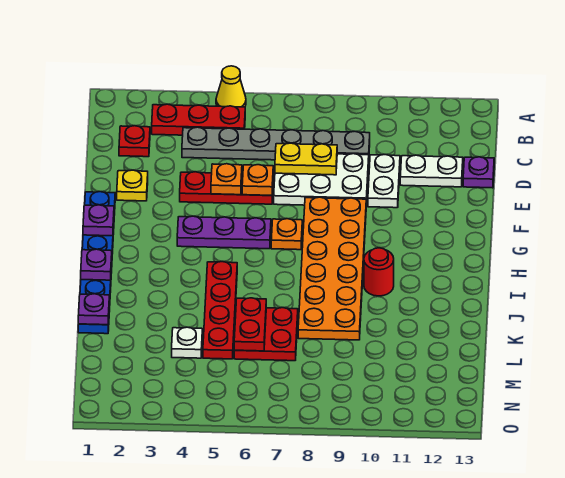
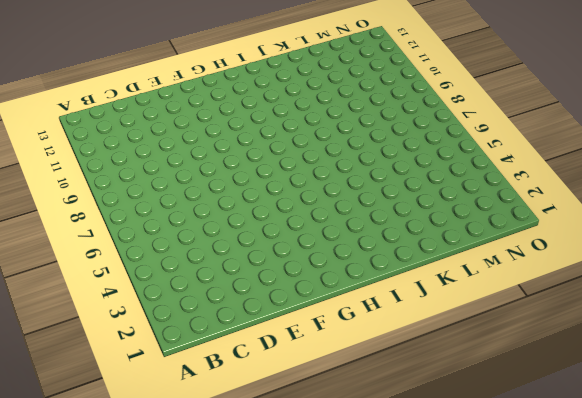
none -> yellow cone A5 level 1
none -> red plate B3:B5 level 1
none -> red plate C2 level 1

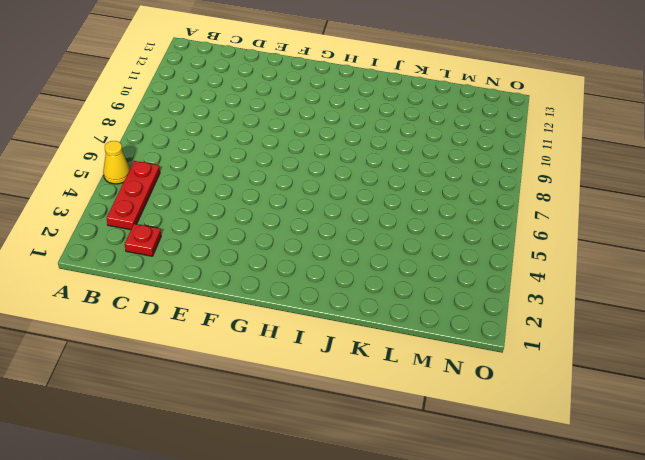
none -> grey plate C4:C9 level 1
none -> white plate D7:E9 level 1
none -> white plate D10:E10 level 1

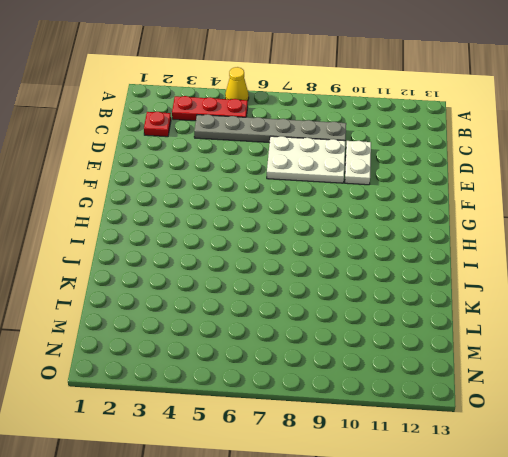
none -> white plate D11:D12 level 1
none -> purple plate D13 level 1
none -> yellow plate E2 level 1

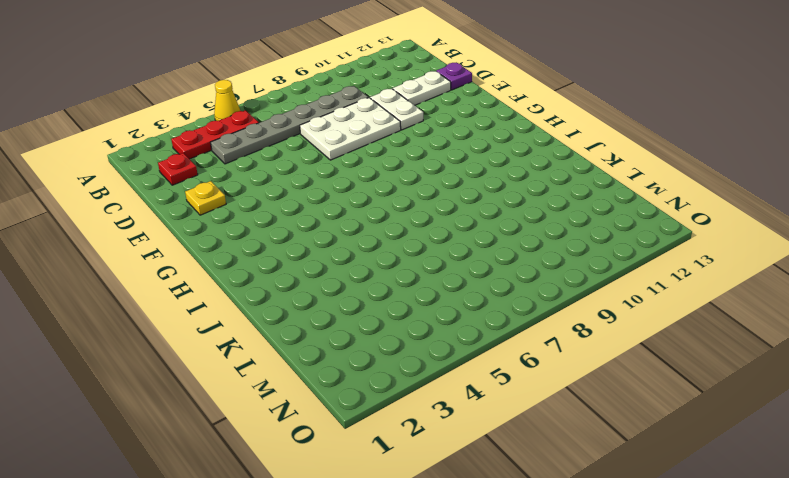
none -> red plate E4:E6 level 1
none -> blue plate F1:K1 level 1
none -> orange plate F8:K9 level 1

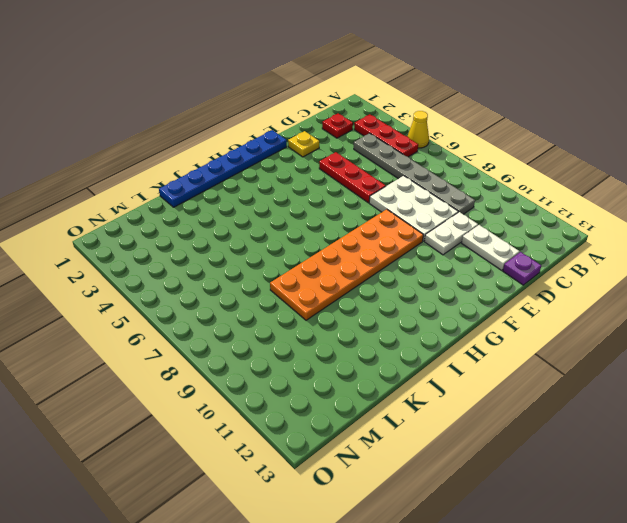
none -> purple plate G4:G6 level 1
none -> orange plate G7 level 1
none -> red plate I5:L5 level 1

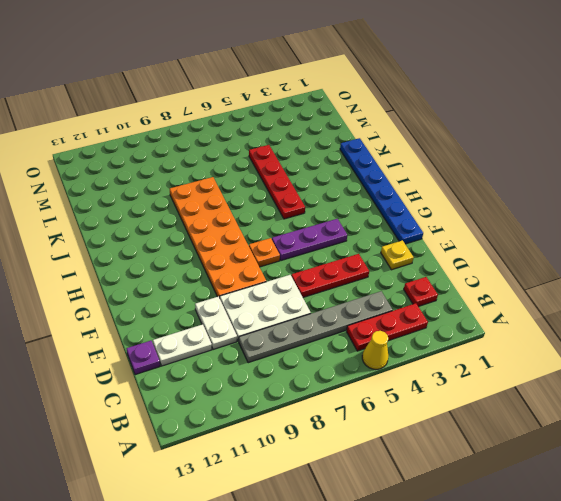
none -> red round brick I10 level 1
none -> red plate K6:L7 level 1
none -> white plate L4 level 1

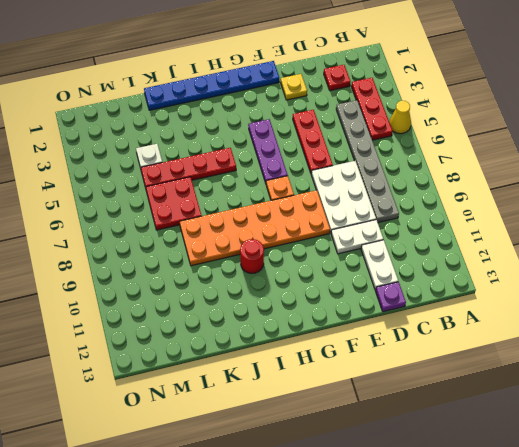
none -> yellow plate D7:D8 level 2
none -> orange plate E5 level 2
none -> orange plate E6 level 2

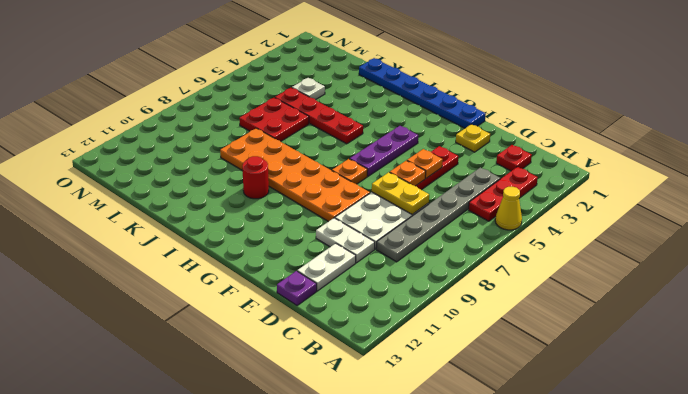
yellow plate D7:E7 level 2 -> yellow plate D7:D8 level 2
none -> purple plate G1 level 2
none -> purple plate I1 level 2
none -> purple plate K1 level 2

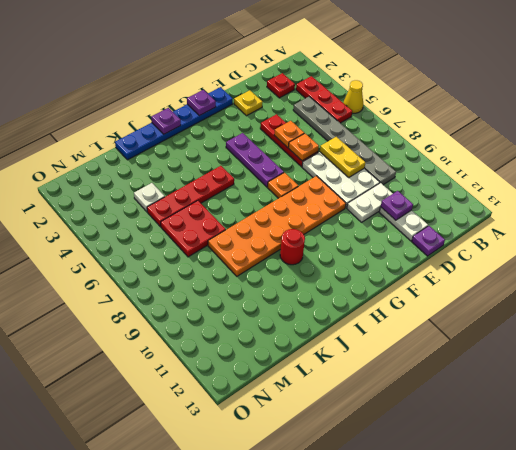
purple plate D11 level 2 -> purple plate K1 level 2
none -> red plate K6:L6 level 2

